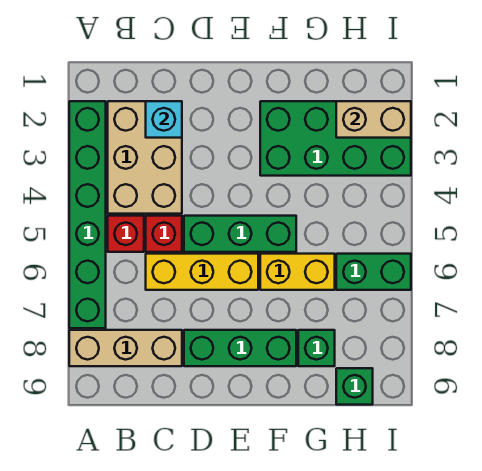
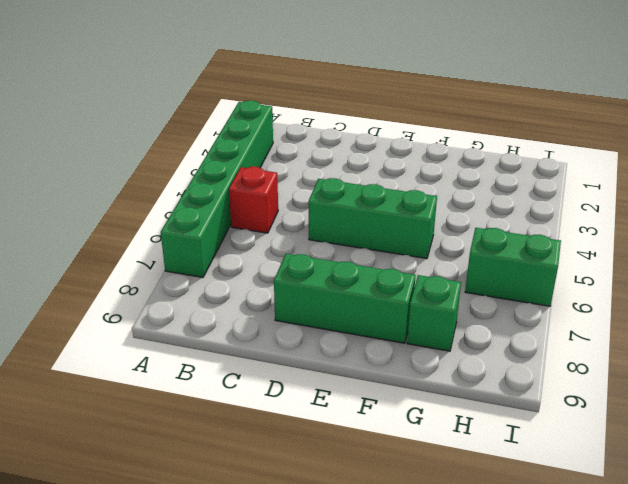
none -> tan brick A8:C8 level 1
none -> tan brick B2:C4 level 1
none -> red brick C5 level 1

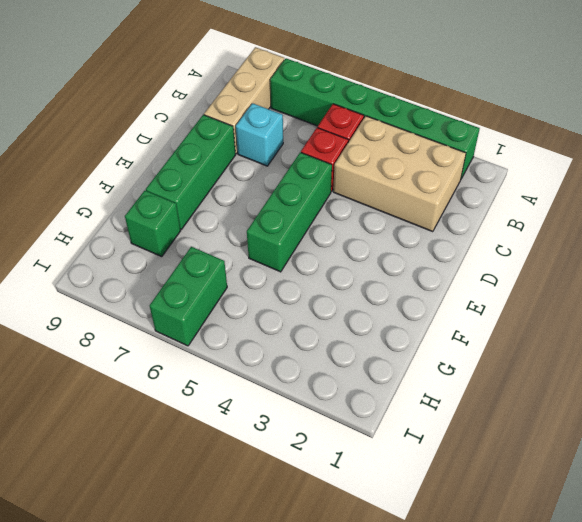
cyan brick C7 level 1 -> cyan brick C2 level 2
none -> yellow brick C6:E6 level 1
none -> green brick F2:I3 level 1
none -> yellow brick F6:G6 level 1

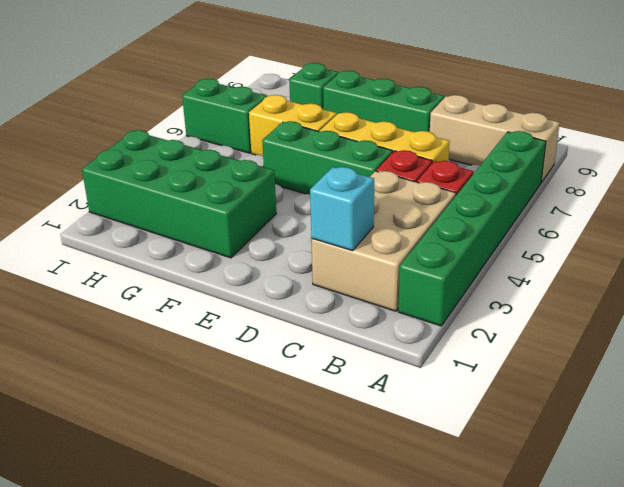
none -> green brick H9 level 1
none -> tan brick H2:I2 level 2

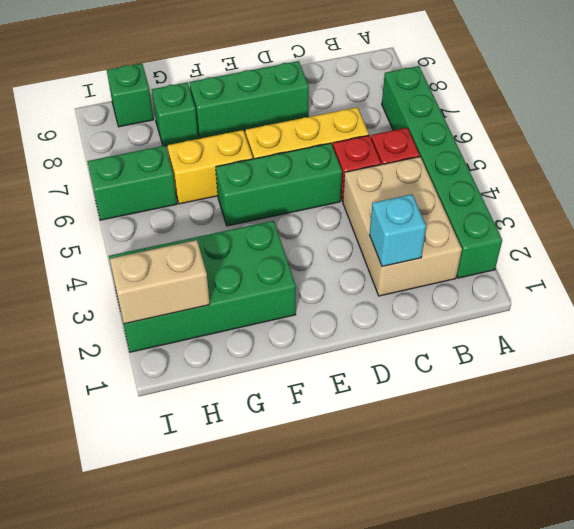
none -> tan brick A8:C8 level 1

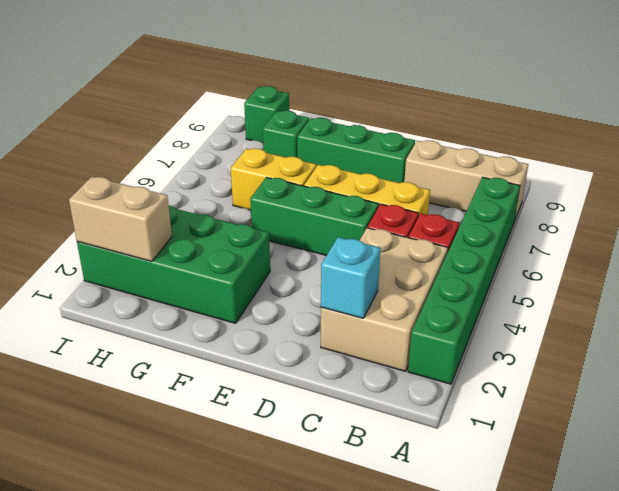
none -> green brick H6:I6 level 1

